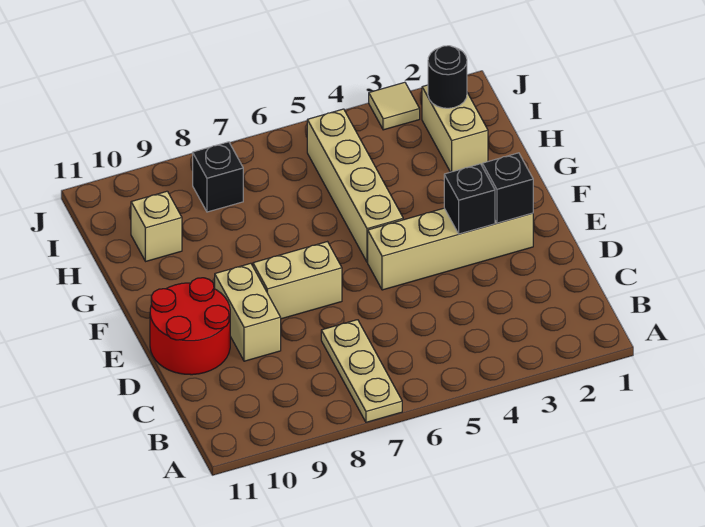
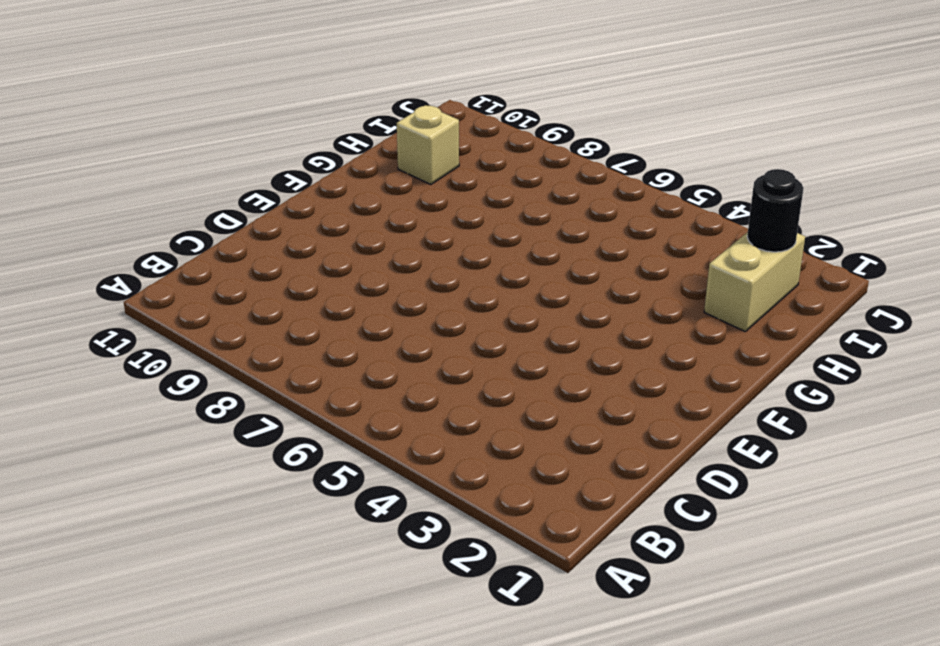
none -> tan plate A7:C7 level 1
none -> tan brick D9:E9 level 1
none -> red round brick D10:E11 level 1

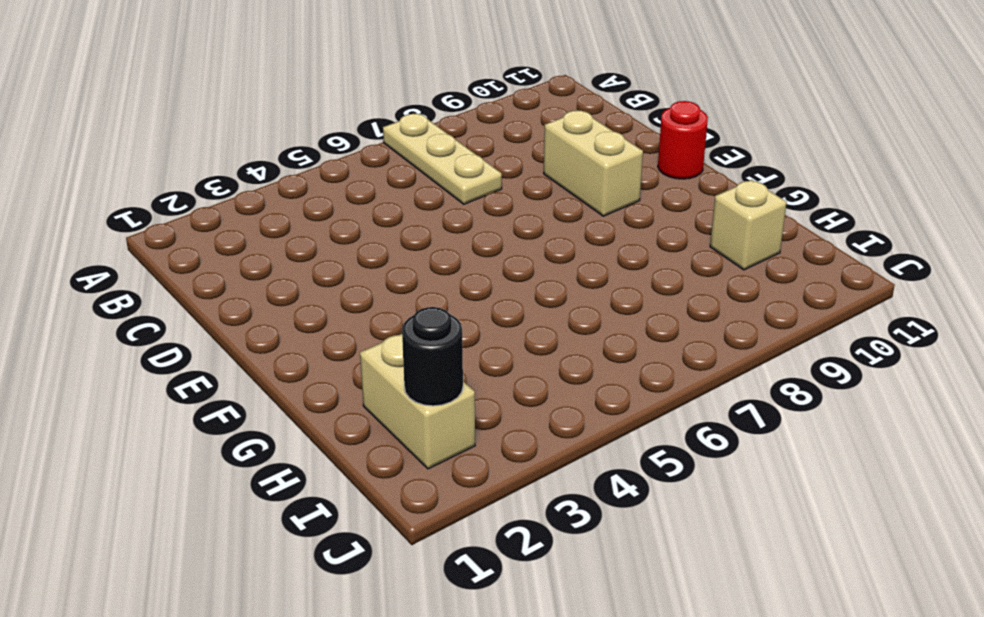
red round brick E11 level 1 -> red round brick D10:E11 level 1
none -> tan brick E2:E5 level 1
none -> tan brick E7:E8 level 1
none -> tan brick F5:I5 level 1

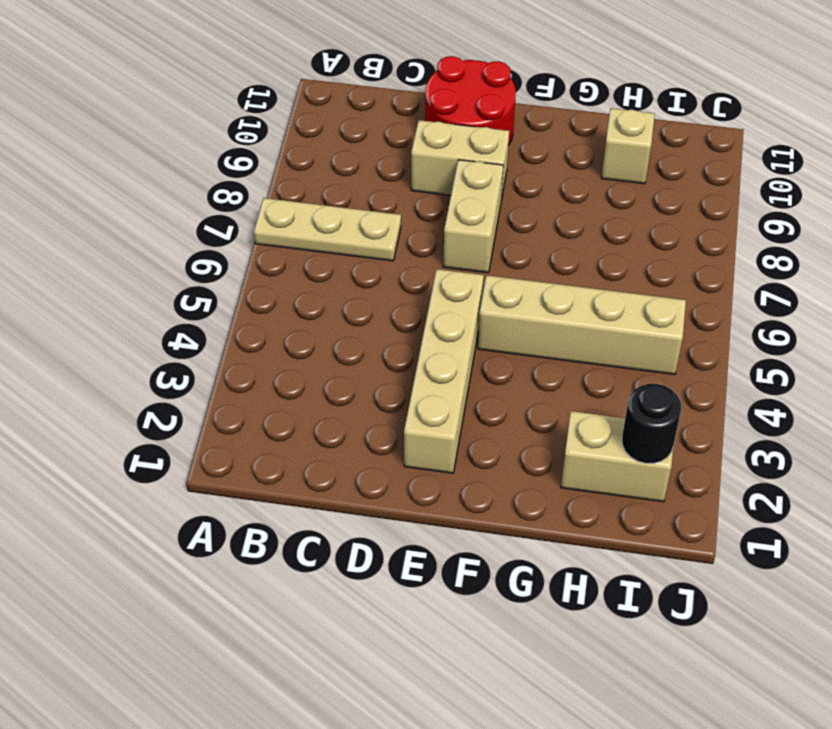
none -> black brick I8 level 1
none -> tan tile J3 level 1
none -> black brick E2 level 2

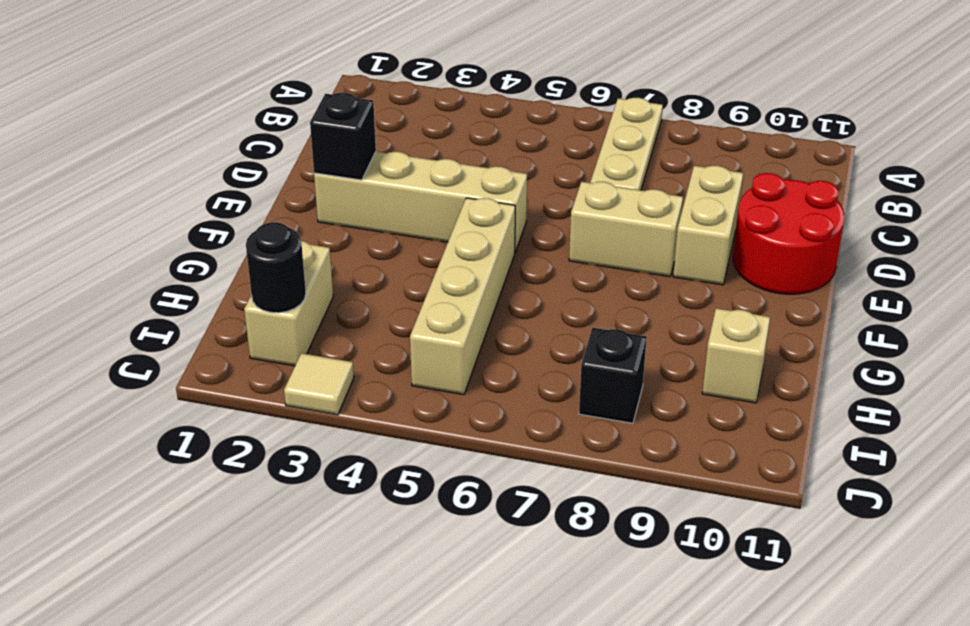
none -> black brick E3 level 2

